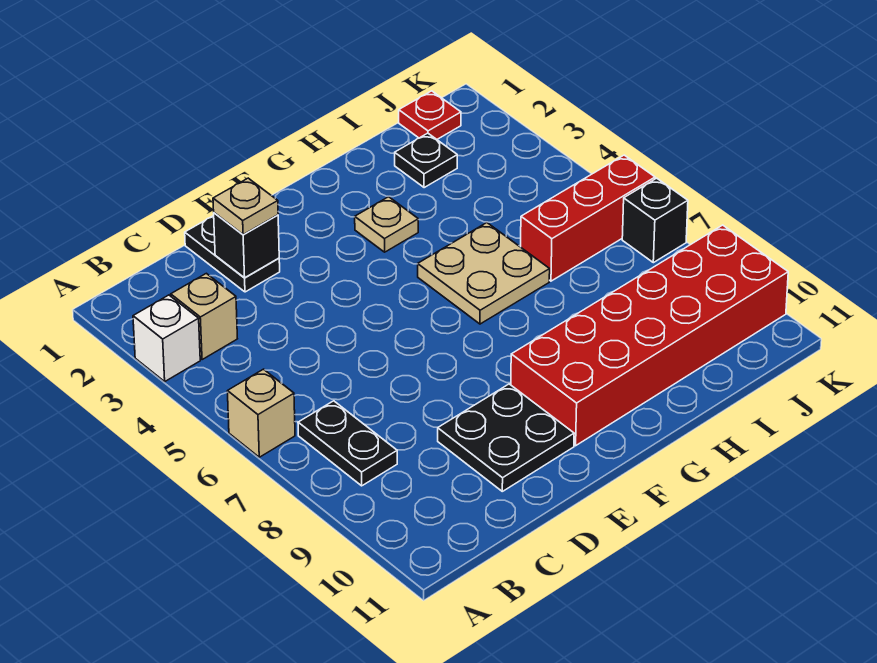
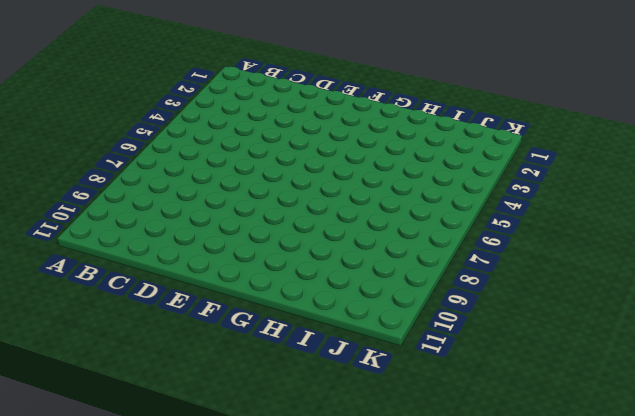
none -> white brick A3 level 1
none -> tan brick A6 level 1
none -> tan brick B3 level 1

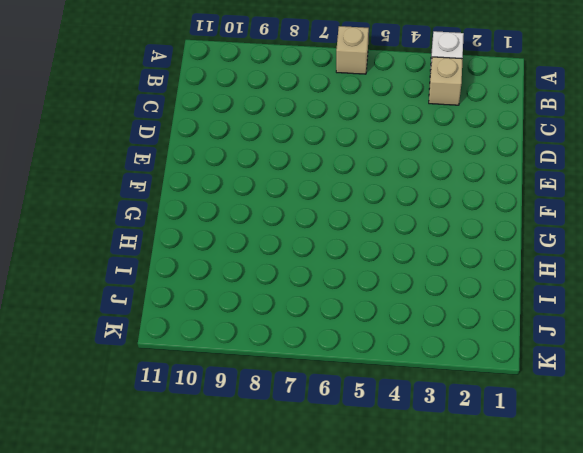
none -> black plate B7:B8 level 1
none -> black plate D1:D2 level 1
none -> black plate D9:E10 level 1

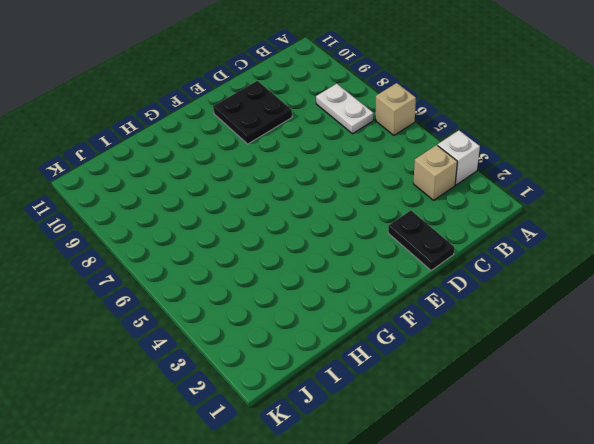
white plate B7:B8 level 1 -> black plate B7:B8 level 1
none -> red brick F9:K10 level 1
none -> tan plate G3 level 1
none -> tan plate G5:H6 level 1

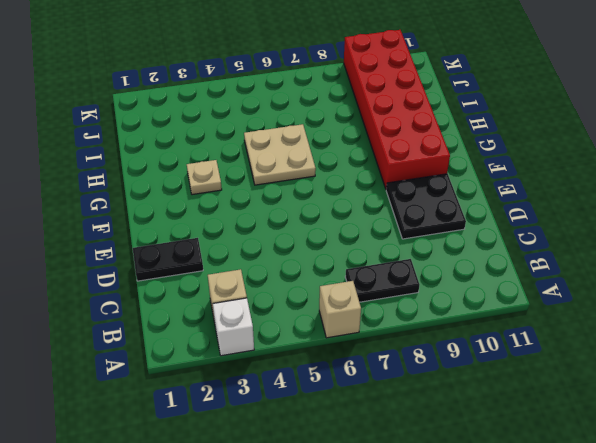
none -> black plate I2 level 1
none -> red brick I6:K6 level 1
none -> red plate J1 level 1

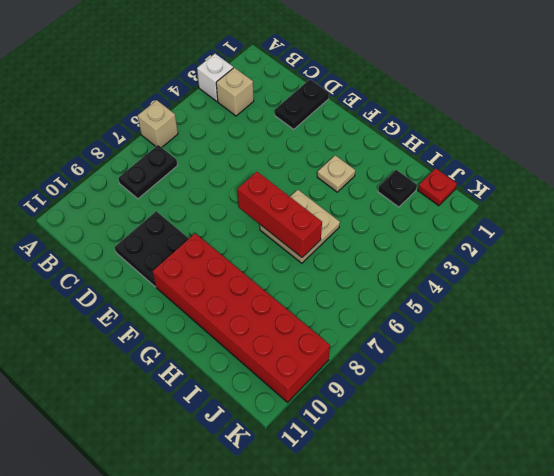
red brick F6:H6 level 2 -> red brick I6:K6 level 1
none -> black brick K7 level 1
none -> black brick D2 level 2
none -> tan plate D2 level 3

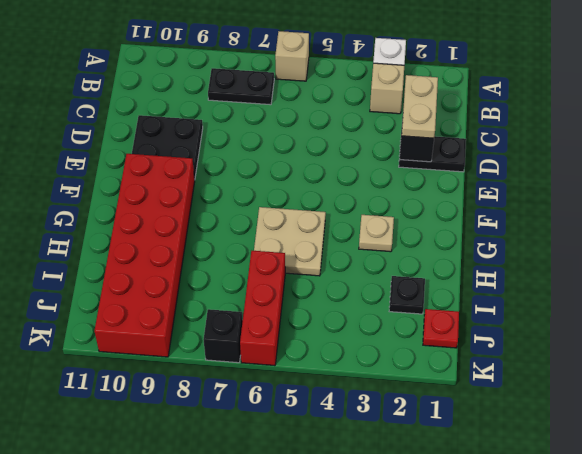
tan plate C2:D2 level 3 -> tan plate D2 level 3

